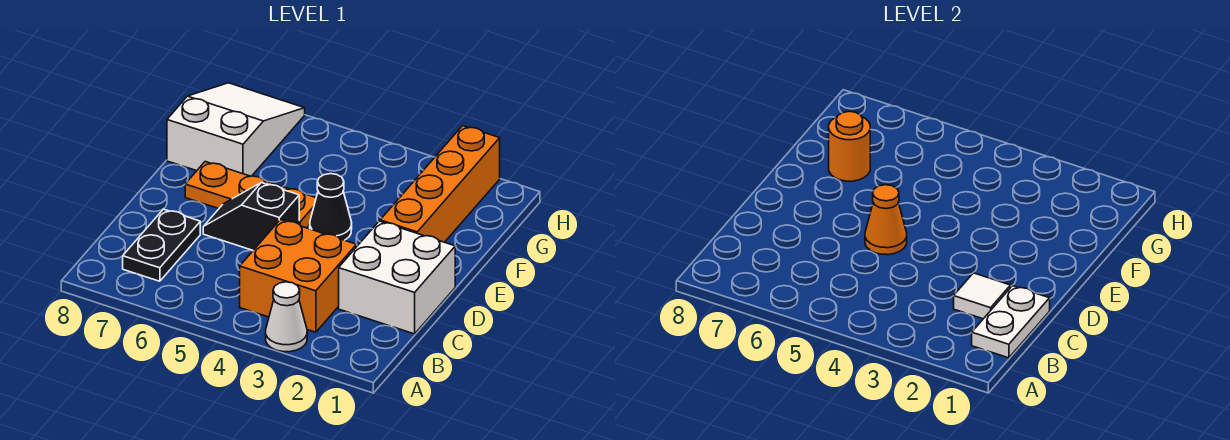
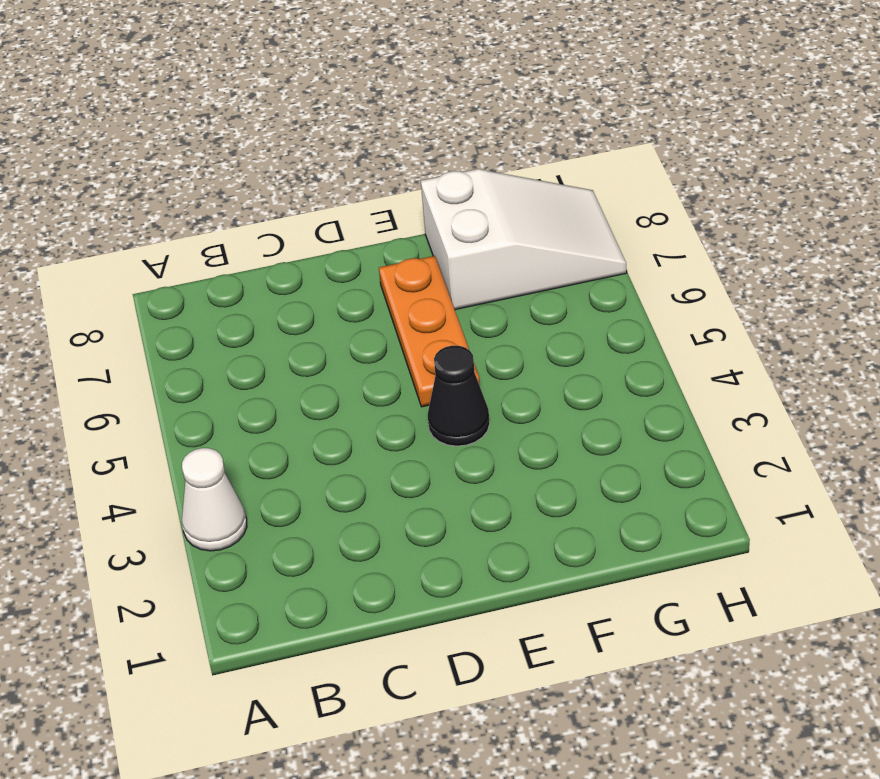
none -> orange brick B3:C4 level 1
none -> black plate B7:C7 level 1
none -> white brick C1:D2 level 1

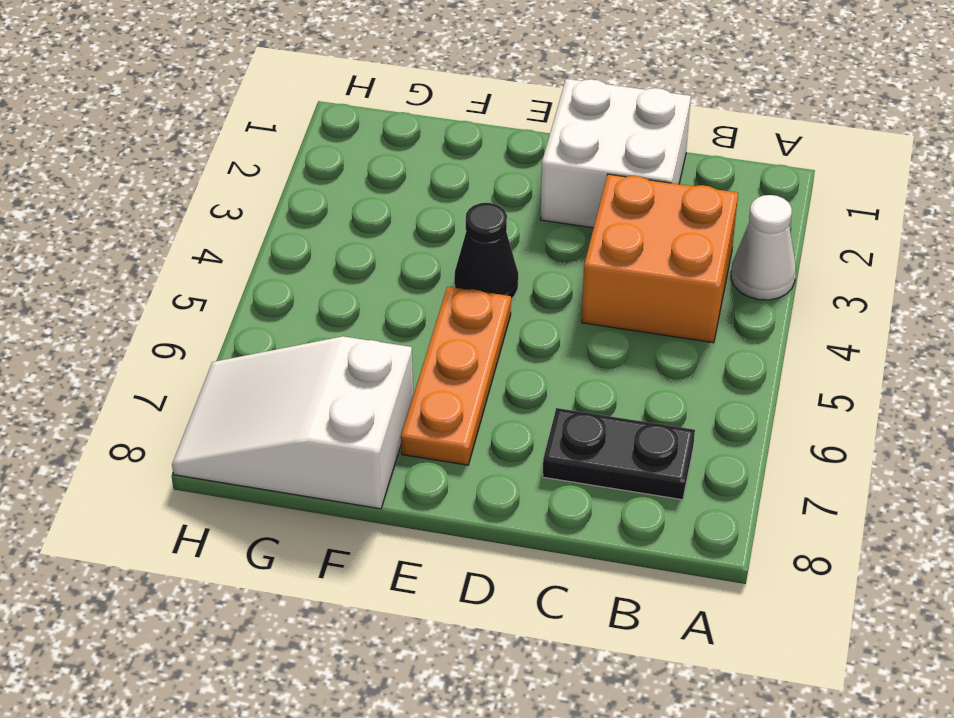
none -> black slope D5:D6 level 1 top 5
none -> orange brick E2:H2 level 1
none -> white plate B1:C1 level 2

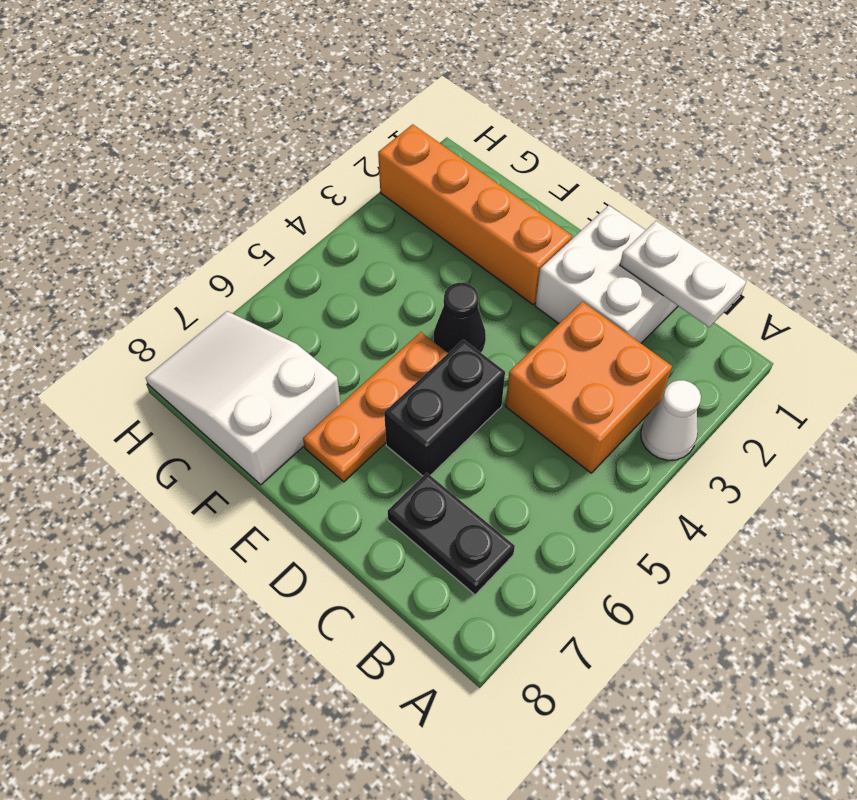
black brick D5:D6 level 1 -> black slope D5:D6 level 1 top 5
none -> white tile C2 level 2
none -> orange cone D5 level 2
none -> orange round brick F7 level 2

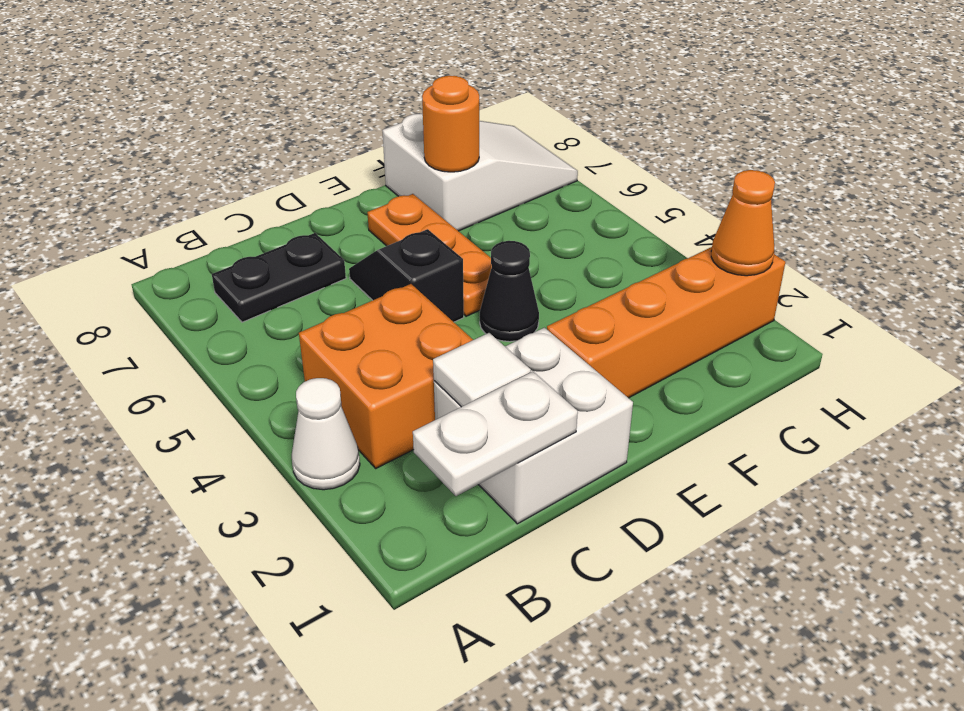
orange cone H2 level 2 -> orange cone D5 level 2

